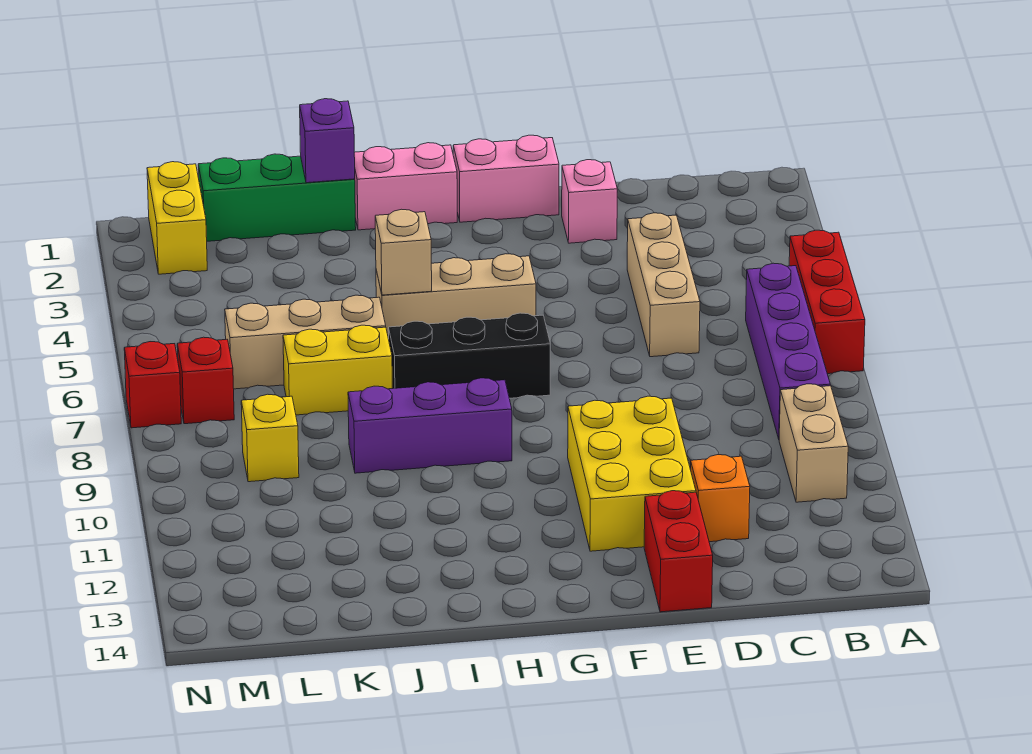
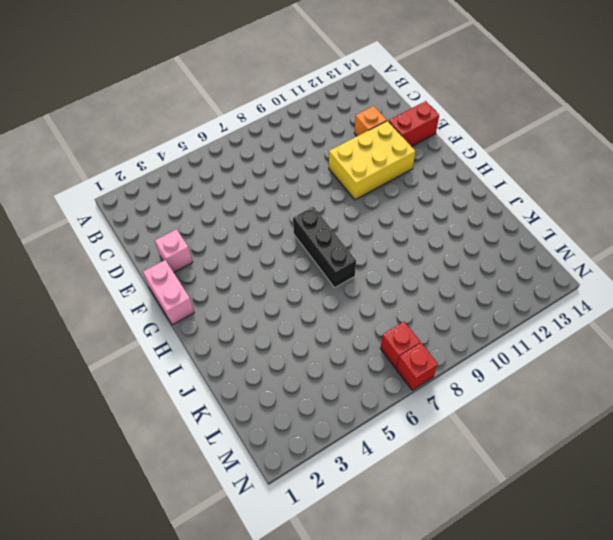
none -> red brick A5:A7 level 1
none -> purple brick B6:B9 level 1
none -> tan brick B10:B11 level 1

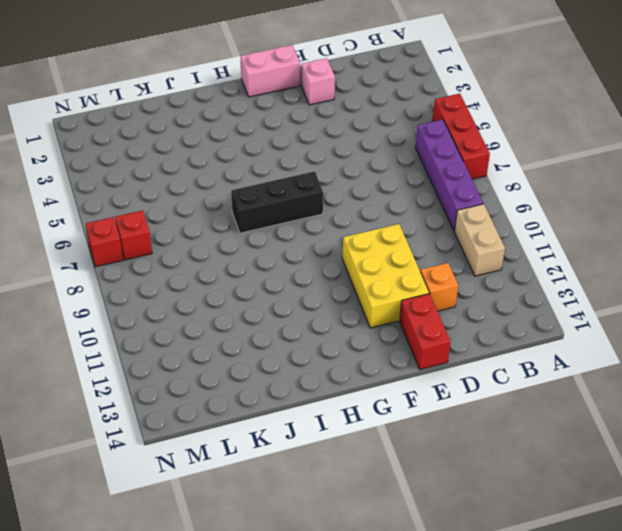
none -> tan brick D4:D6 level 1
none -> tan brick G5:I5 level 1
none -> pink brick H1:I1 level 1

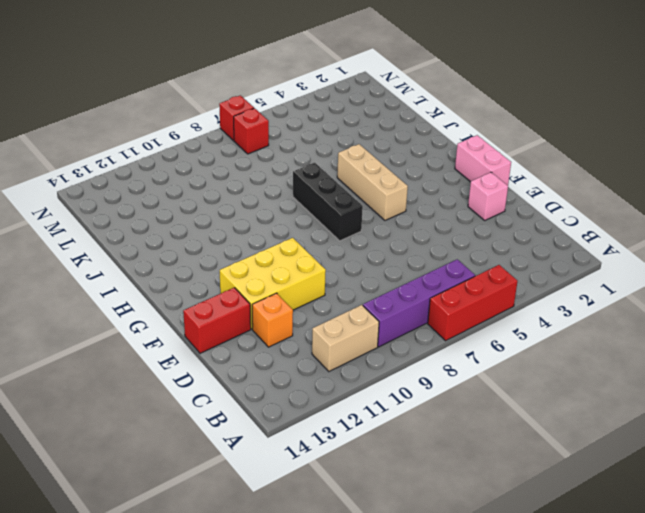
none -> tan brick D4:D6 level 1
none -> pink brick H1:I1 level 1
none -> purple brick H9:J9 level 1

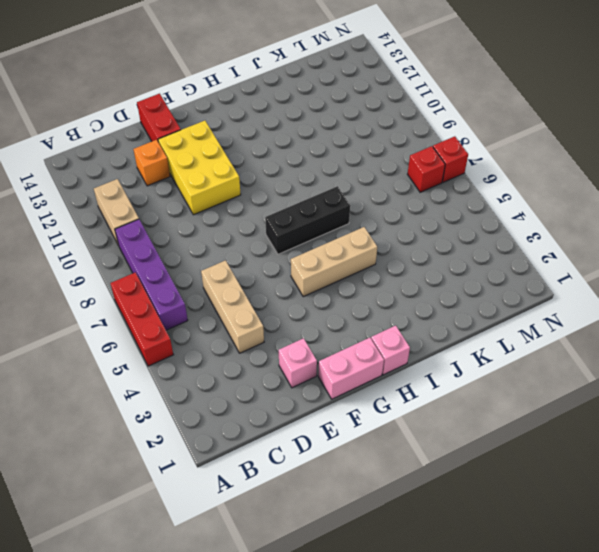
pink brick H1 level 1 -> pink brick H1:I1 level 1
none -> purple brick H9:J9 level 1
none -> green brick J1:L1 level 1
none -> tan brick J6:L6 level 1

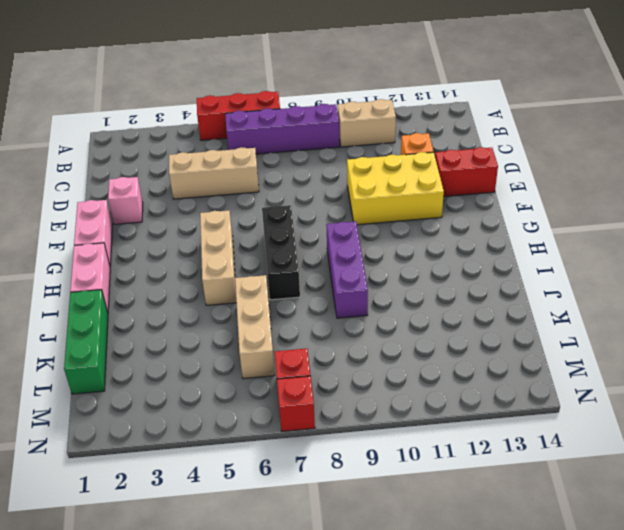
none -> yellow brick J7:K7 level 1
none -> yellow brick L9 level 1
none -> yellow brick M1:M2 level 1

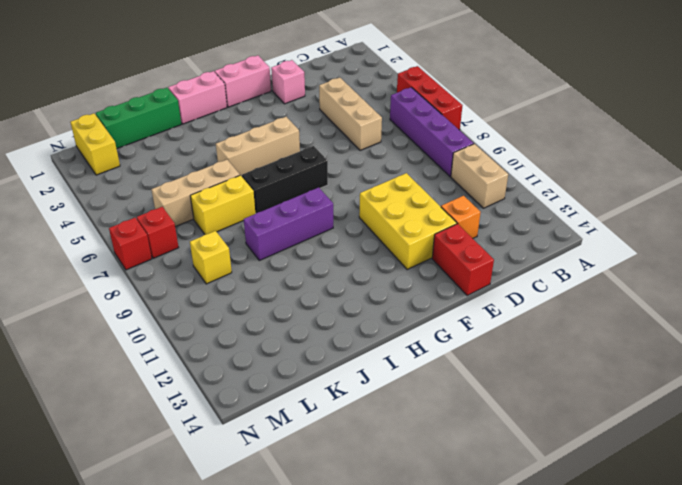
none -> tan brick I5 level 2
none -> purple brick J1 level 2

